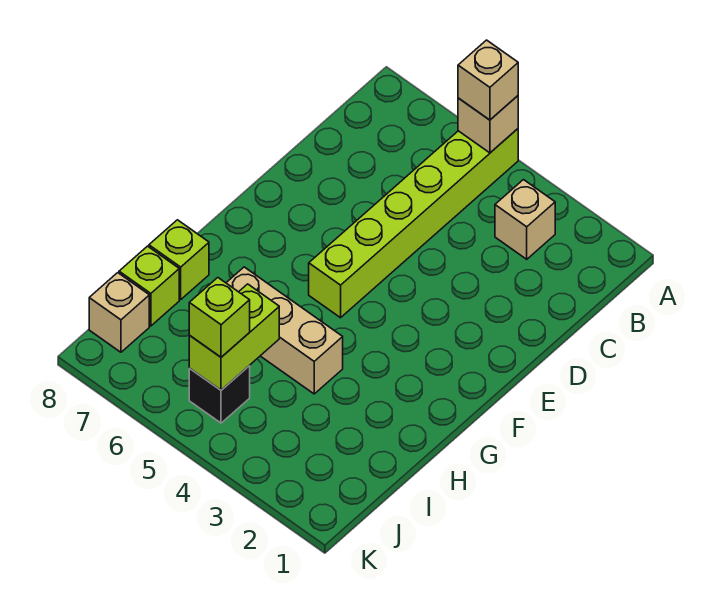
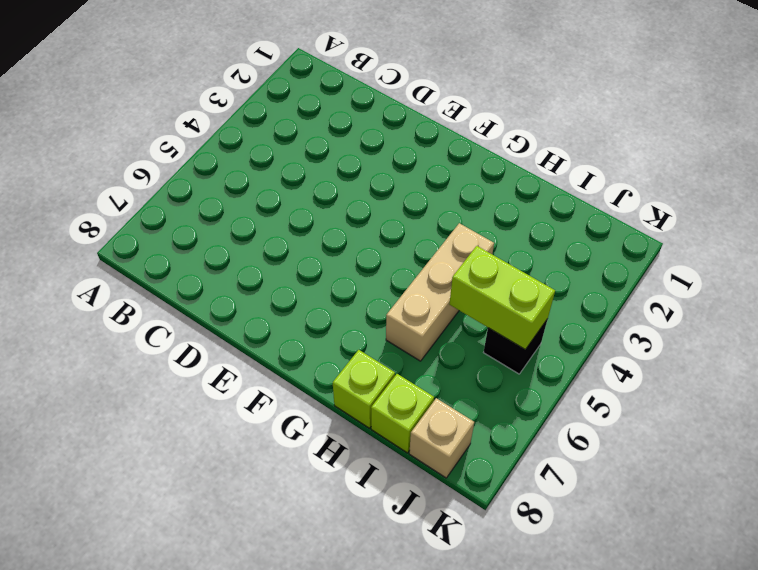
none -> lime brick A5:F5 level 1
none -> tan brick B3 level 1

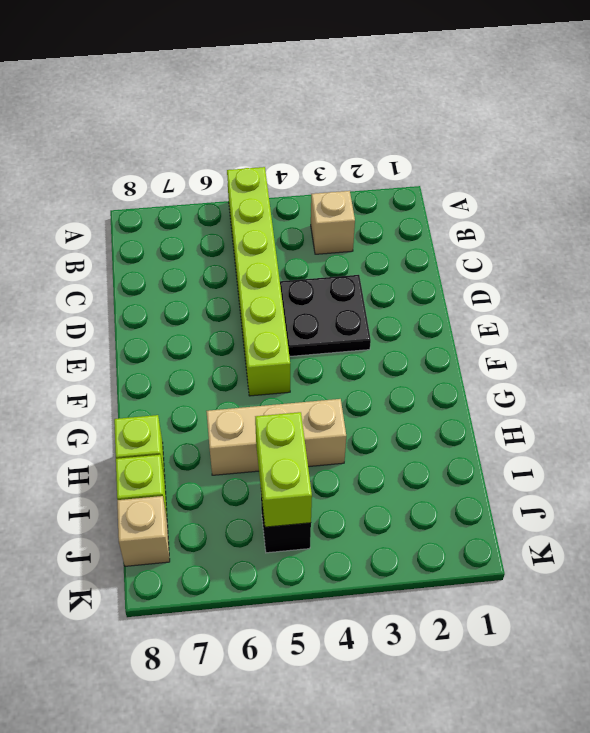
black plate D3:E4 level 1 -> none
none -> tan brick A5 level 2
none -> tan brick A5 level 3

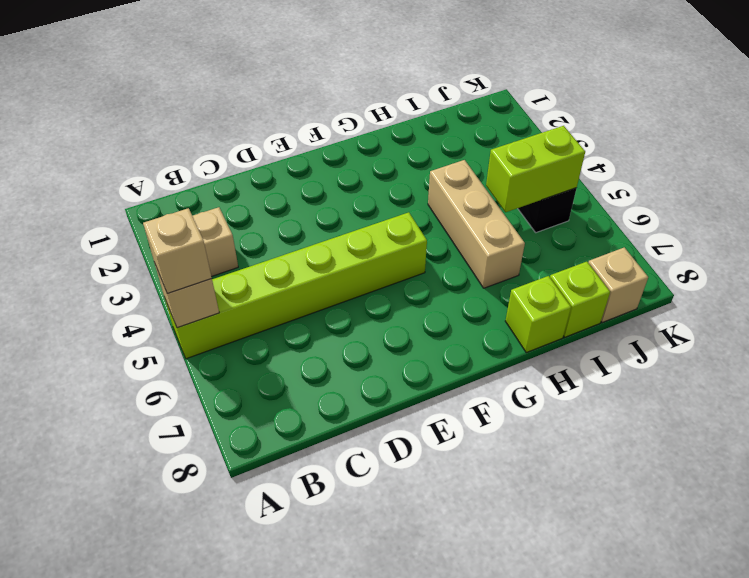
none -> lime brick J5 level 3

